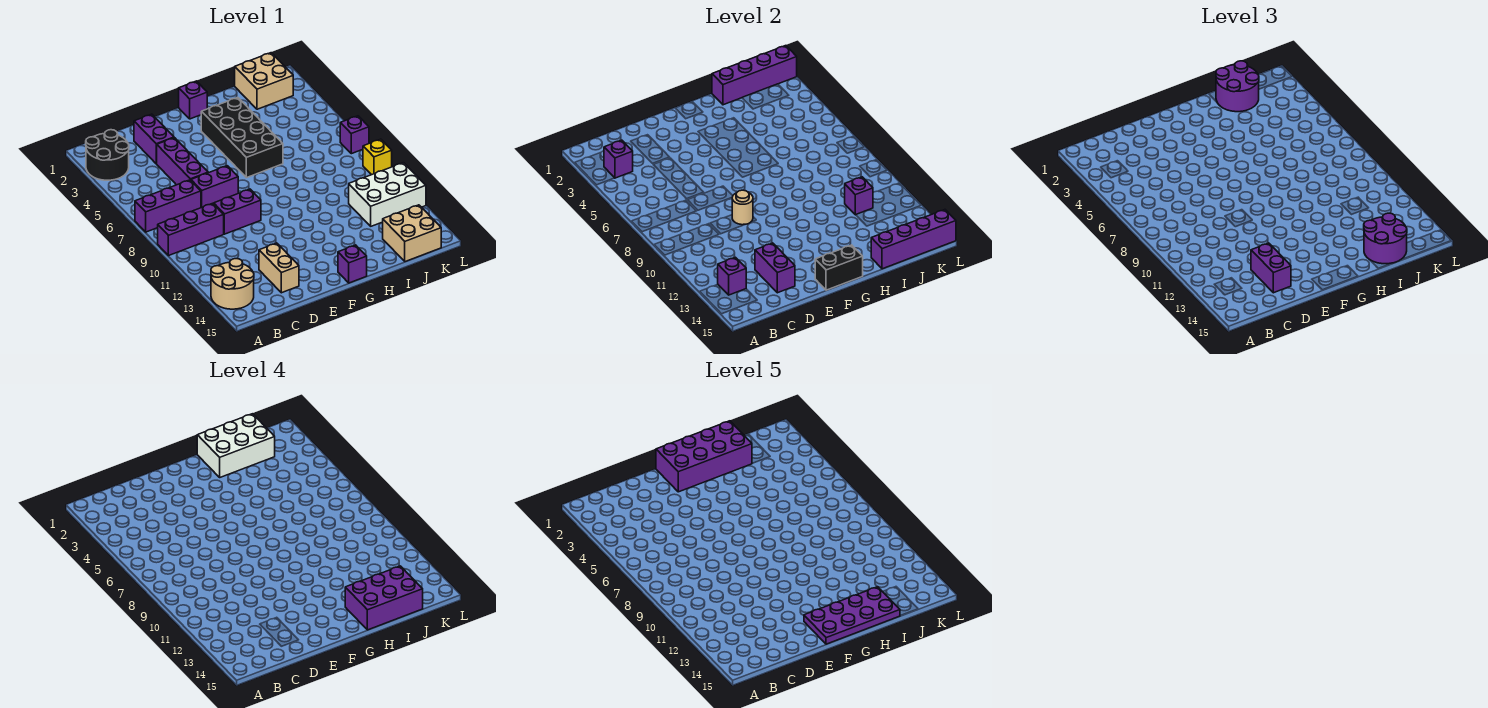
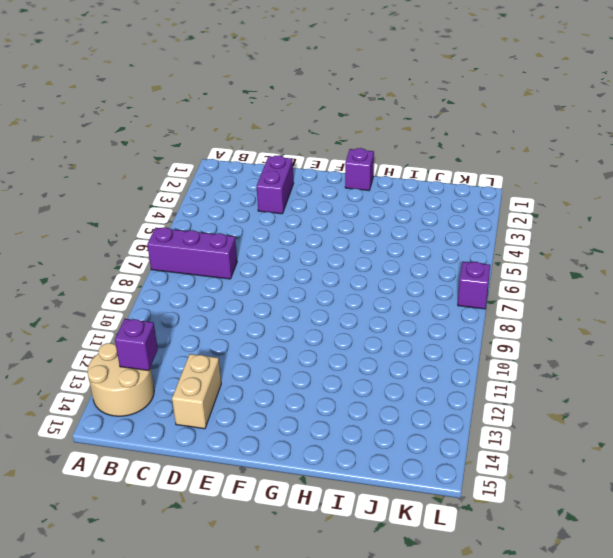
none -> black round brick A2:B3 level 1
none -> purple brick A9:C9 level 1
none -> purple brick D4:D6 level 1
none -> purple brick D7:E7 level 1

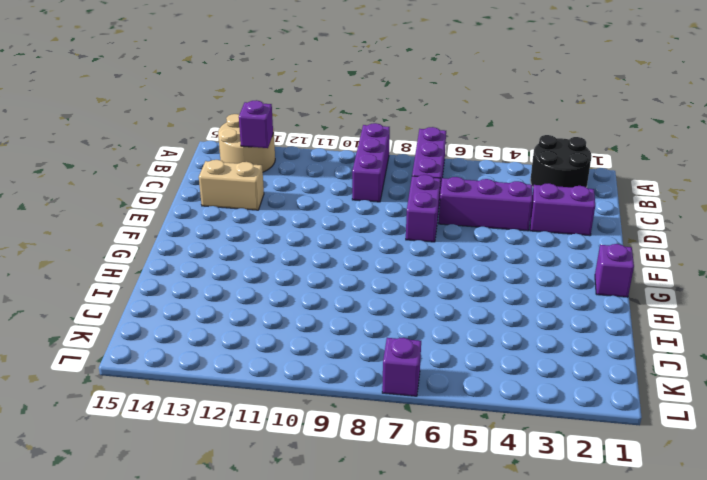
none -> purple brick D9:E9 level 1
none -> black brick G3:H6 level 1
none -> purple brick G15 level 1
none -> tan brick J1:K2 level 1

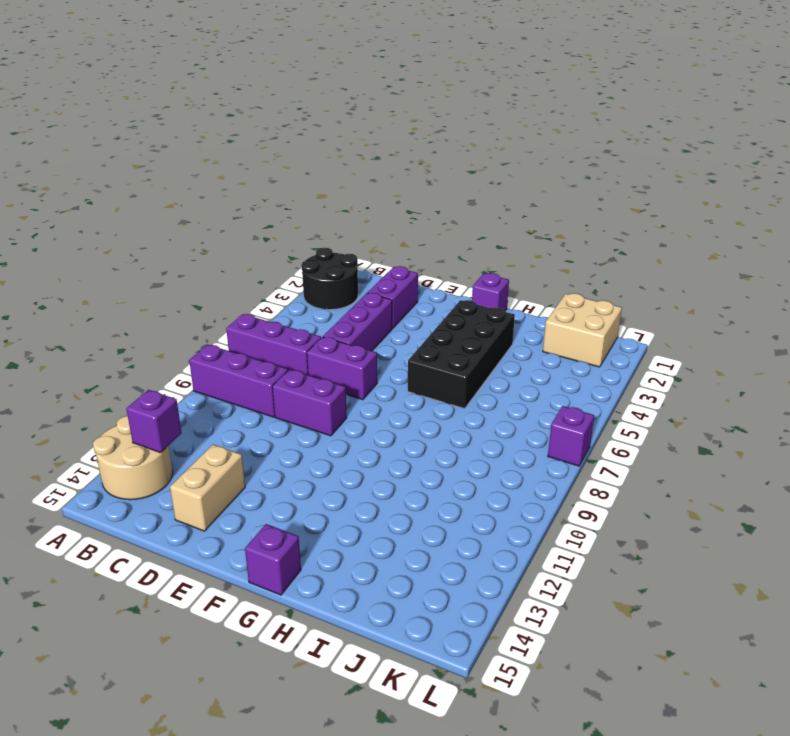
none -> white brick J11:L12 level 1
none -> tan brick J14:K15 level 1
none -> yellow brick L9 level 1
none -> purple brick B3 level 2

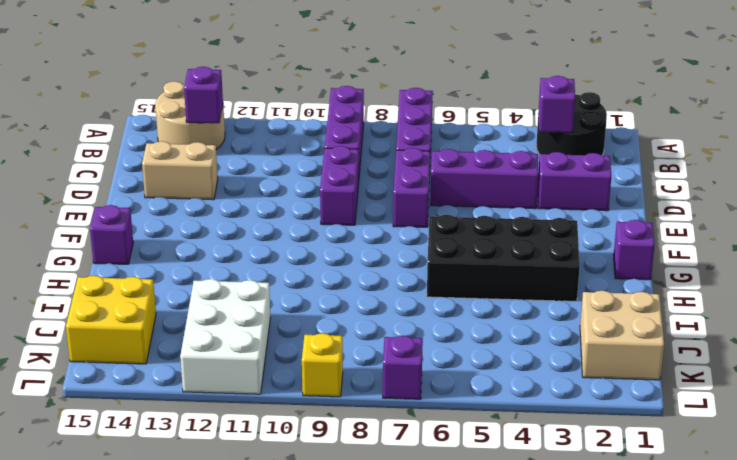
yellow brick J14:K15 level 1 -> tan brick J14:K15 level 1
none -> purple brick D13:D14 level 2
none -> tan round brick E9 level 2
none -> black brick F15:G15 level 2
none -> purple brick I1:L1 level 2

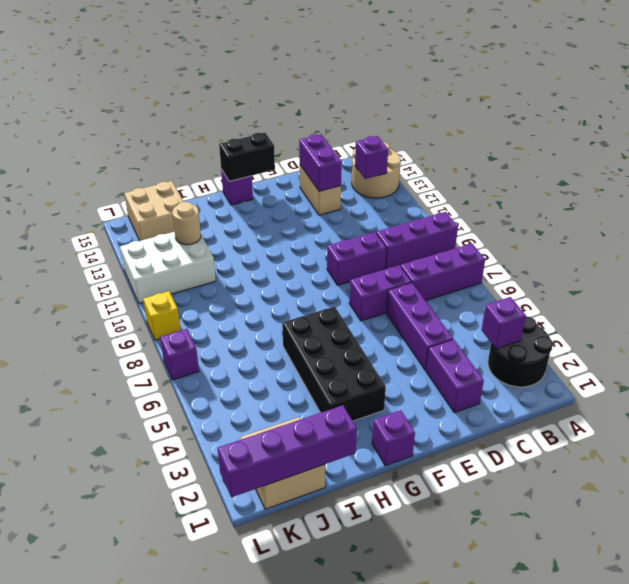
tan round brick J12 level 2 -> tan round brick E9 level 2
none -> purple brick I15:L15 level 2
none -> purple brick J11 level 2
none -> purple brick D13:D14 level 3
none -> purple round brick I1:J2 level 3

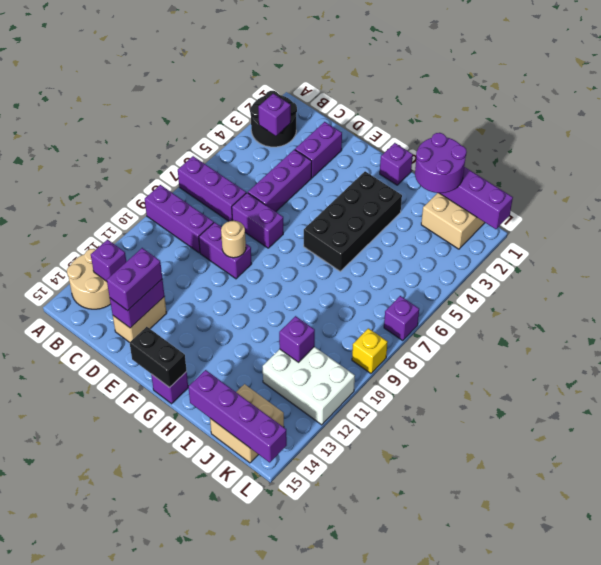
none -> purple round brick I14:J15 level 3
none -> white brick H1:J2 level 4
none -> purple brick H14:J15 level 4
none -> purple brick F1:I2 level 5

